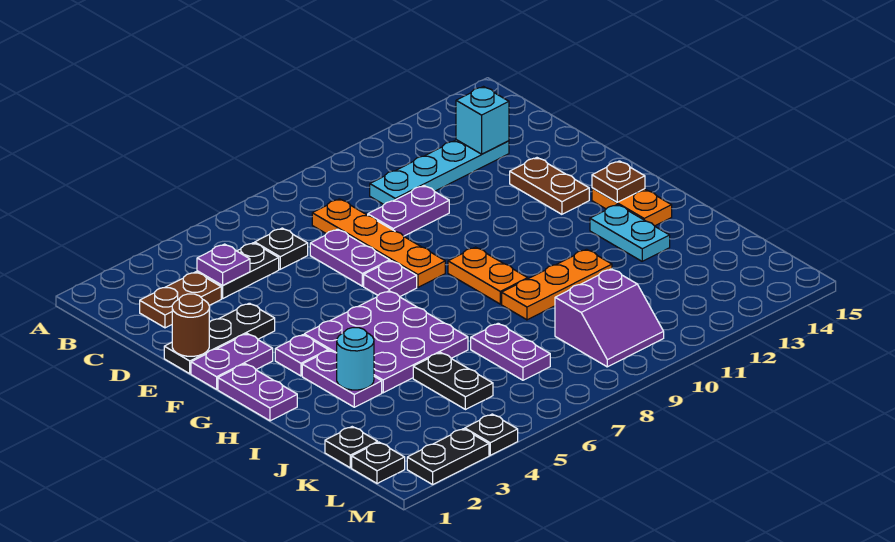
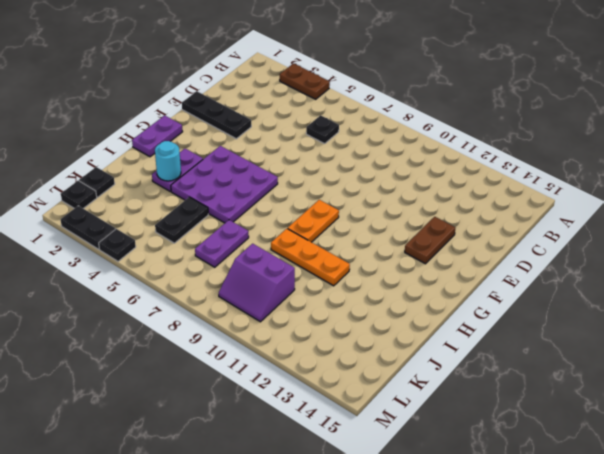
brown plate A3:A4 level 1 -> brown plate C2:C3 level 1
none -> black plate C4:C5 level 1
none -> orange plate C8:F8 level 1
none -> cyan plate C10:C13 level 1
none -> purple plate D7:E7 level 1

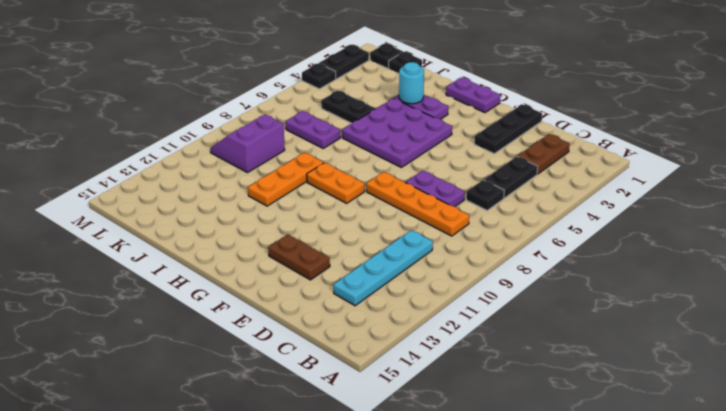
none -> purple plate D9:D10 level 1
none -> purple plate F1:F2 level 1
none -> purple plate F7 level 1
none -> purple plate G3 level 1

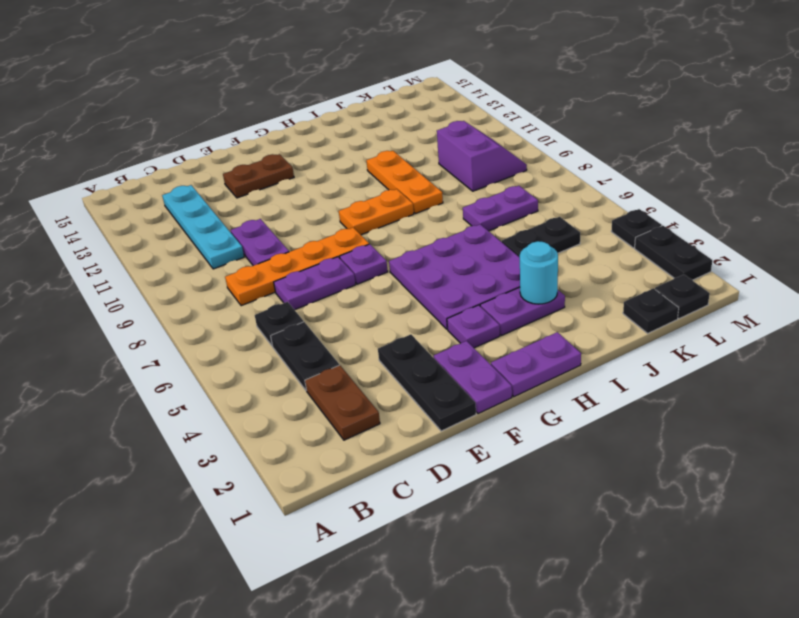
none -> orange plate G14:H14 level 1
none -> cyan plate H13:I13 level 1
none -> purple plate C4 level 2
none -> cyan brick C13 level 2

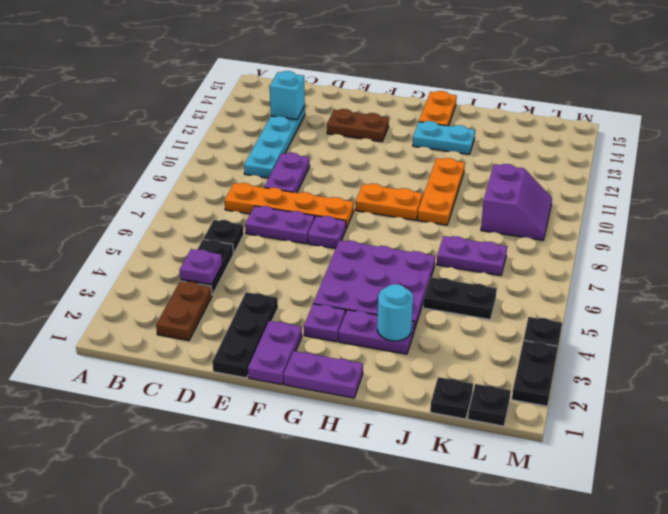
orange plate H14:H15 level 1 -> orange plate G14:H14 level 1
none -> brown round brick E1 level 2
none -> brown plate G14 level 2

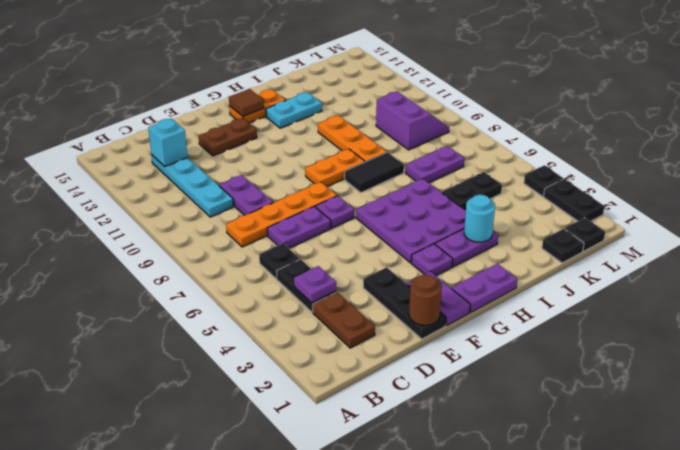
brown tile G14 level 2 -> brown plate G14 level 2
black tile H8:I8 level 1 -> none

